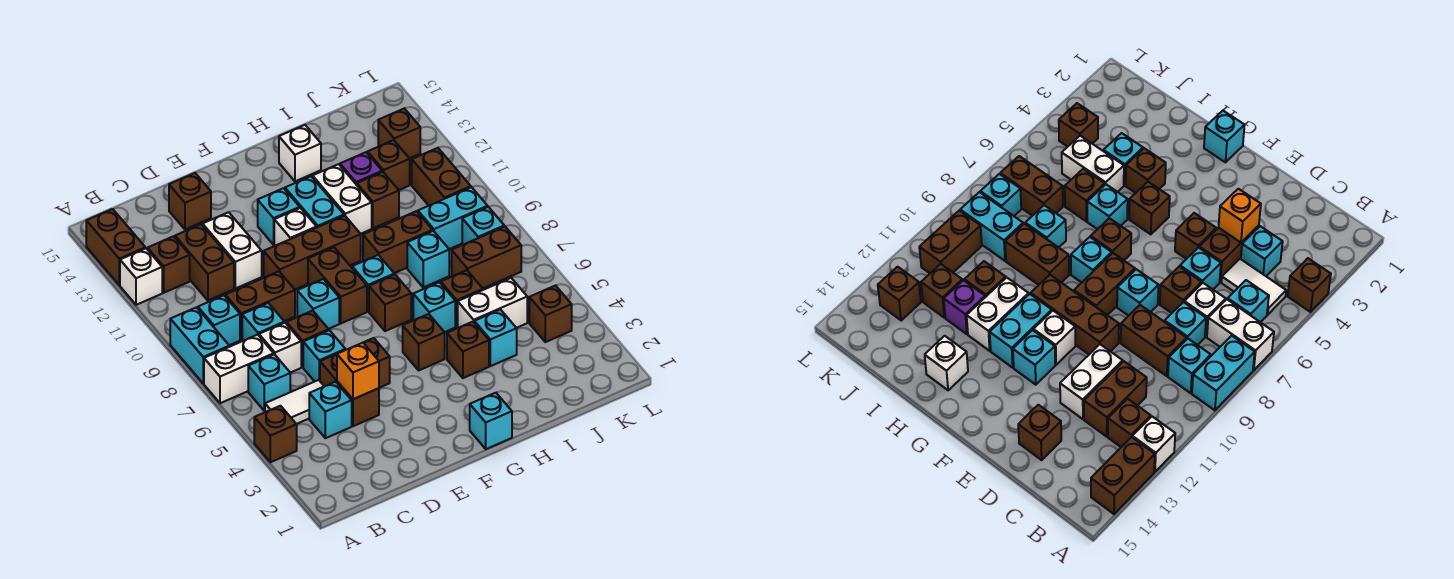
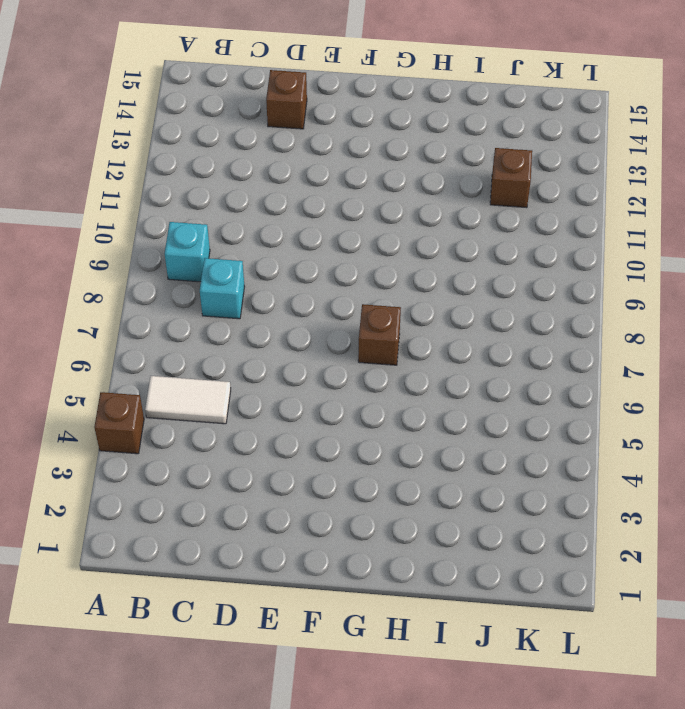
none -> white brick A7:B7 level 1
none -> cyan brick A8:A9 level 1
none -> white brick A12 level 1
none -> brown brick A13:A14 level 1

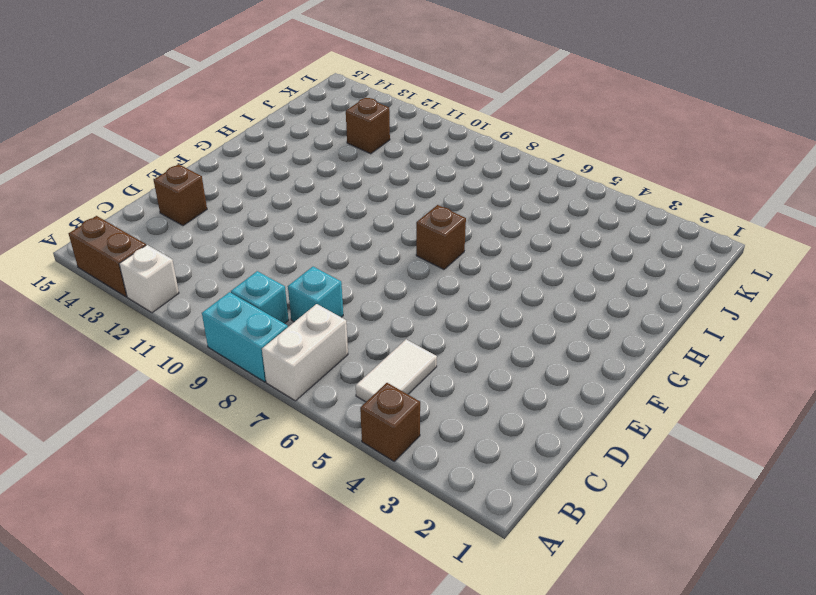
none -> cyan brick B6 level 1
none -> brown brick B12 level 1
none -> cyan brick C4 level 1
none -> white brick C7 level 1

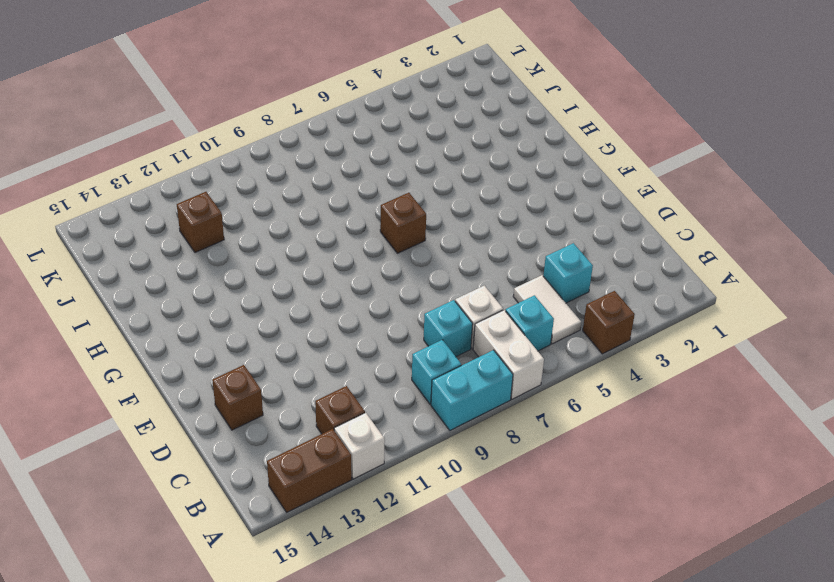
none -> brown brick C9:D9 level 1
none -> brown brick C11:C12 level 1
none -> brown brick D4:D5 level 1
none -> cyan brick D6 level 1

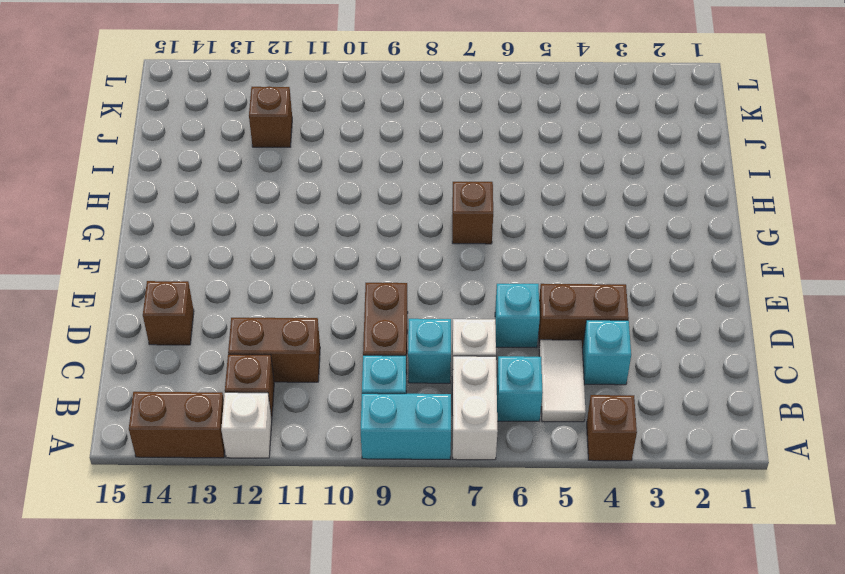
none -> brown brick D7 level 1
none -> white brick D11:D12 level 1
none -> brown brick E5 level 1
none -> cyan brick E8 level 1

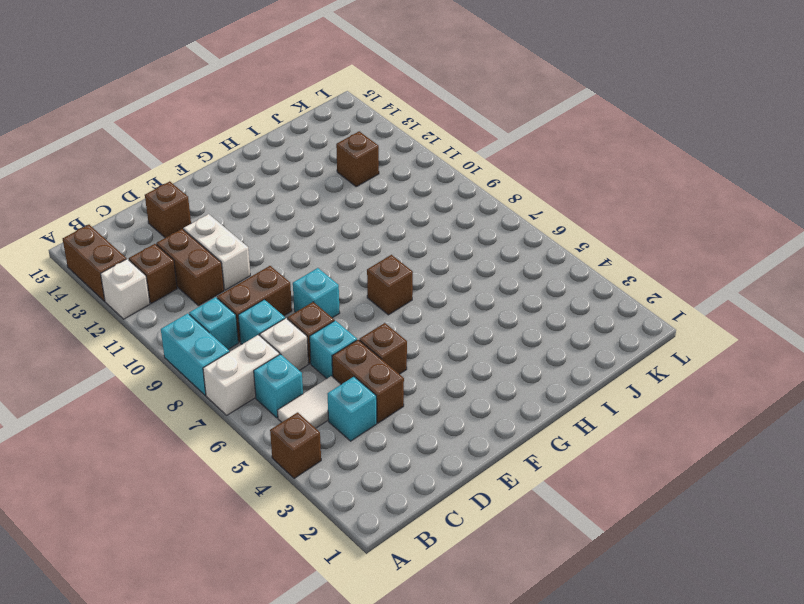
none -> brown brick E10:G10 level 1
none -> brown brick F8:F9 level 1
none -> white brick F11 level 1
none -> cyan brick F12 level 1

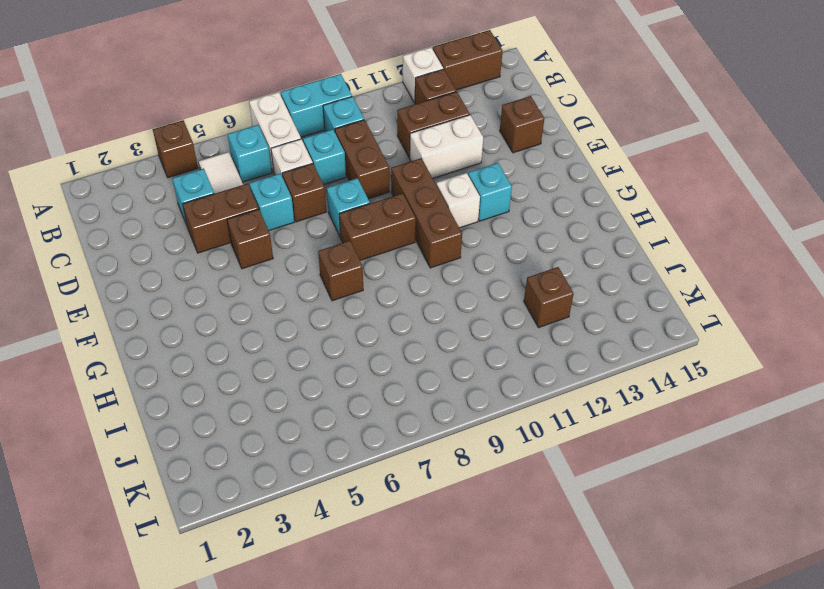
none -> cyan brick G1 level 1
none -> brown brick G5 level 1
none -> cyan brick G8 level 1
none -> cyan brick G11:G12 level 1

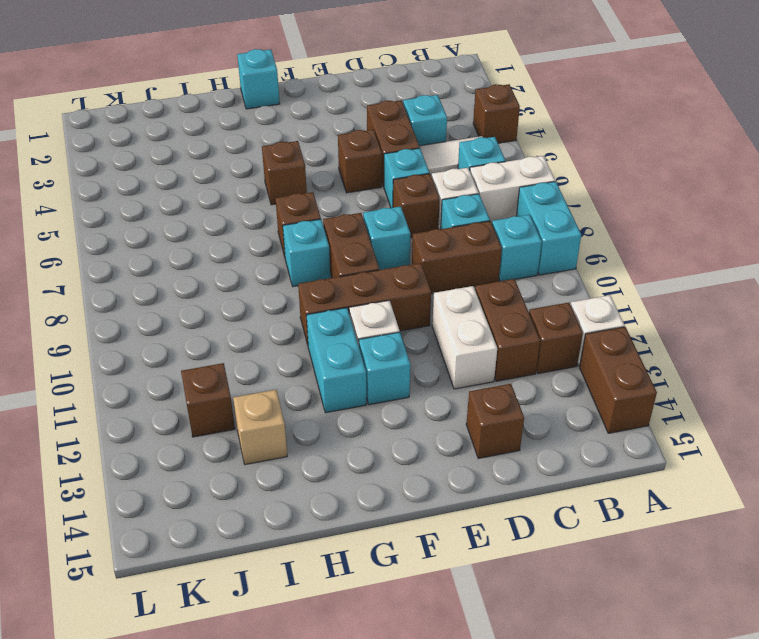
tan brick I13 level 1 -> none
none -> brown brick H4 level 1
none -> cyan brick H6 level 1
none -> brown brick H9:I9 level 1
none -> white brick H11:H12 level 1

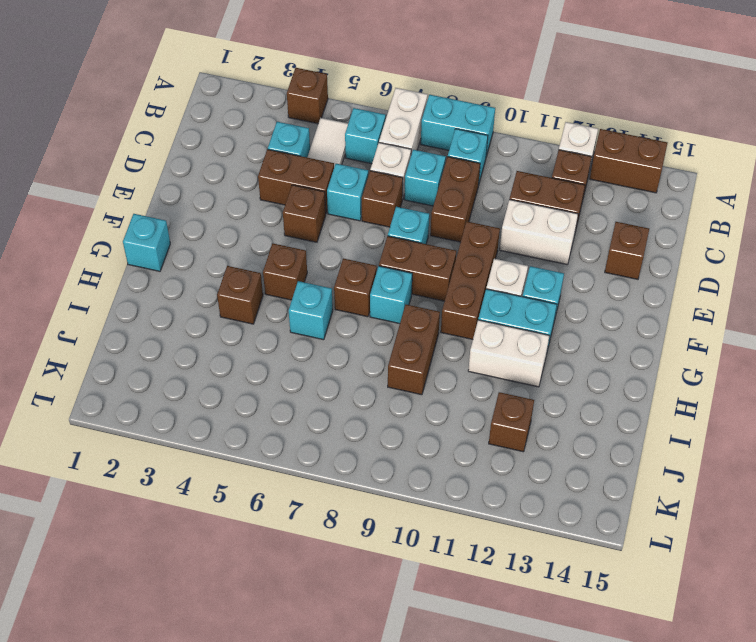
none -> white brick H14 level 1
none -> cyan brick I4 level 1
none -> white brick I5:J5 level 1
none -> brown brick I6 level 1

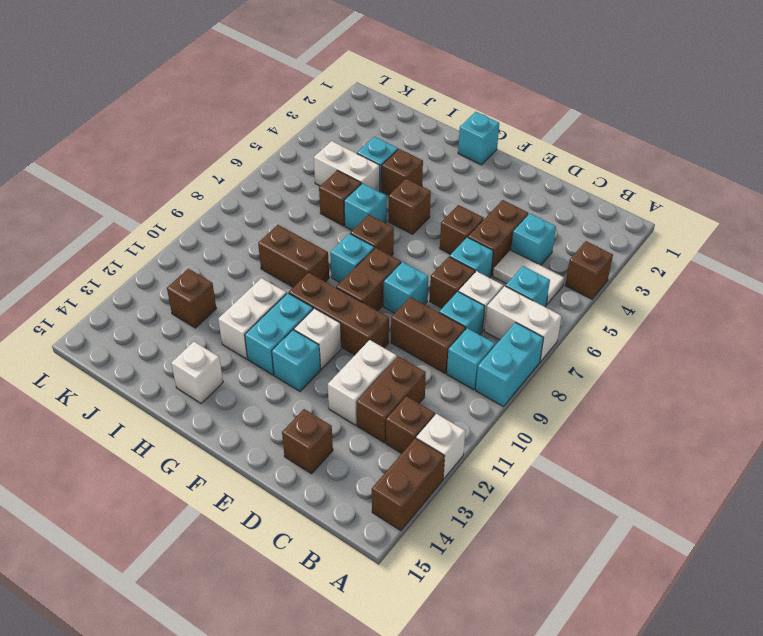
none -> cyan brick I8 level 1
none -> brown brick I11 level 1
none -> purple brick I12 level 1
none -> brown brick J7:K7 level 1

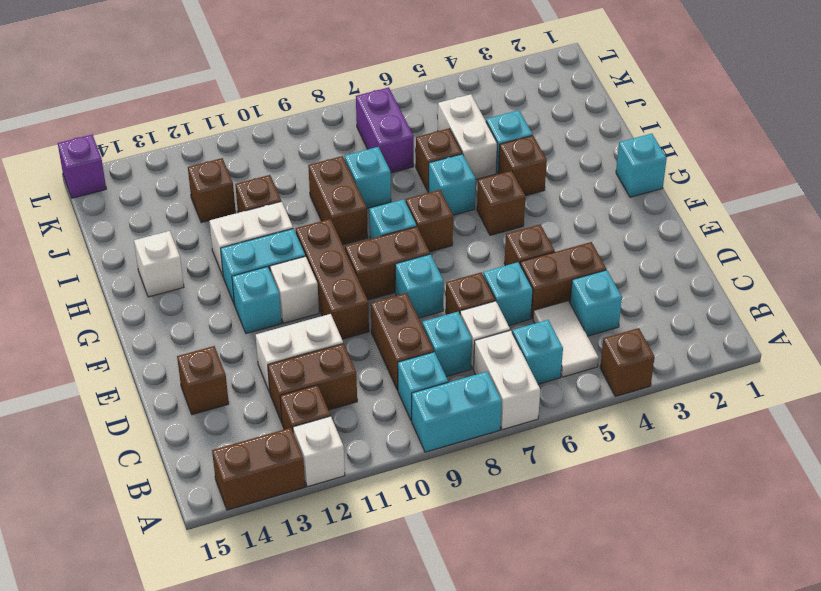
purple brick J7:K7 level 1 -> brown brick J7:K7 level 1
purple brick L15 level 1 -> purple brick I12 level 1
none -> cyan brick J9:K9 level 1
none -> brown brick K4 level 1
none -> cyan brick K8 level 1
none -> brown brick K10:K11 level 1

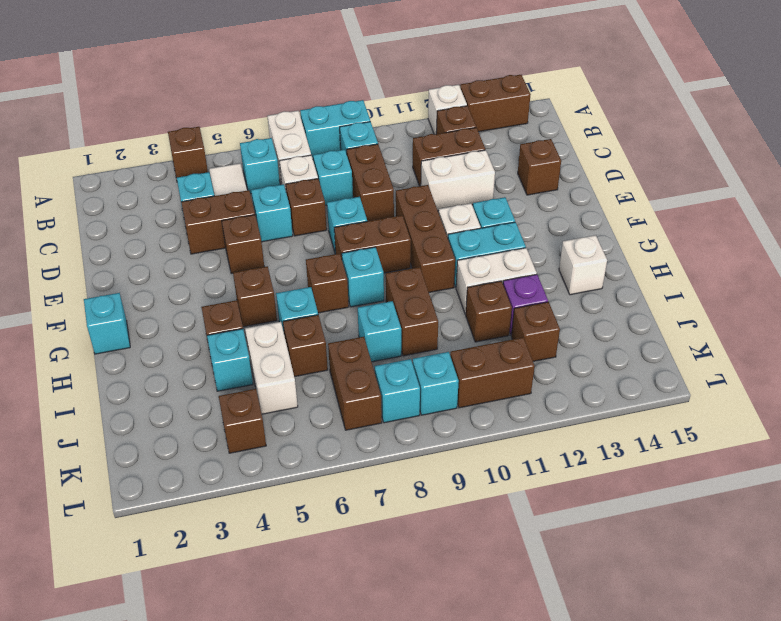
cyan brick K9 level 1 -> cyan brick J9:K9 level 1
none -> brown brick K13 level 1
none -> orange brick D4 level 2

